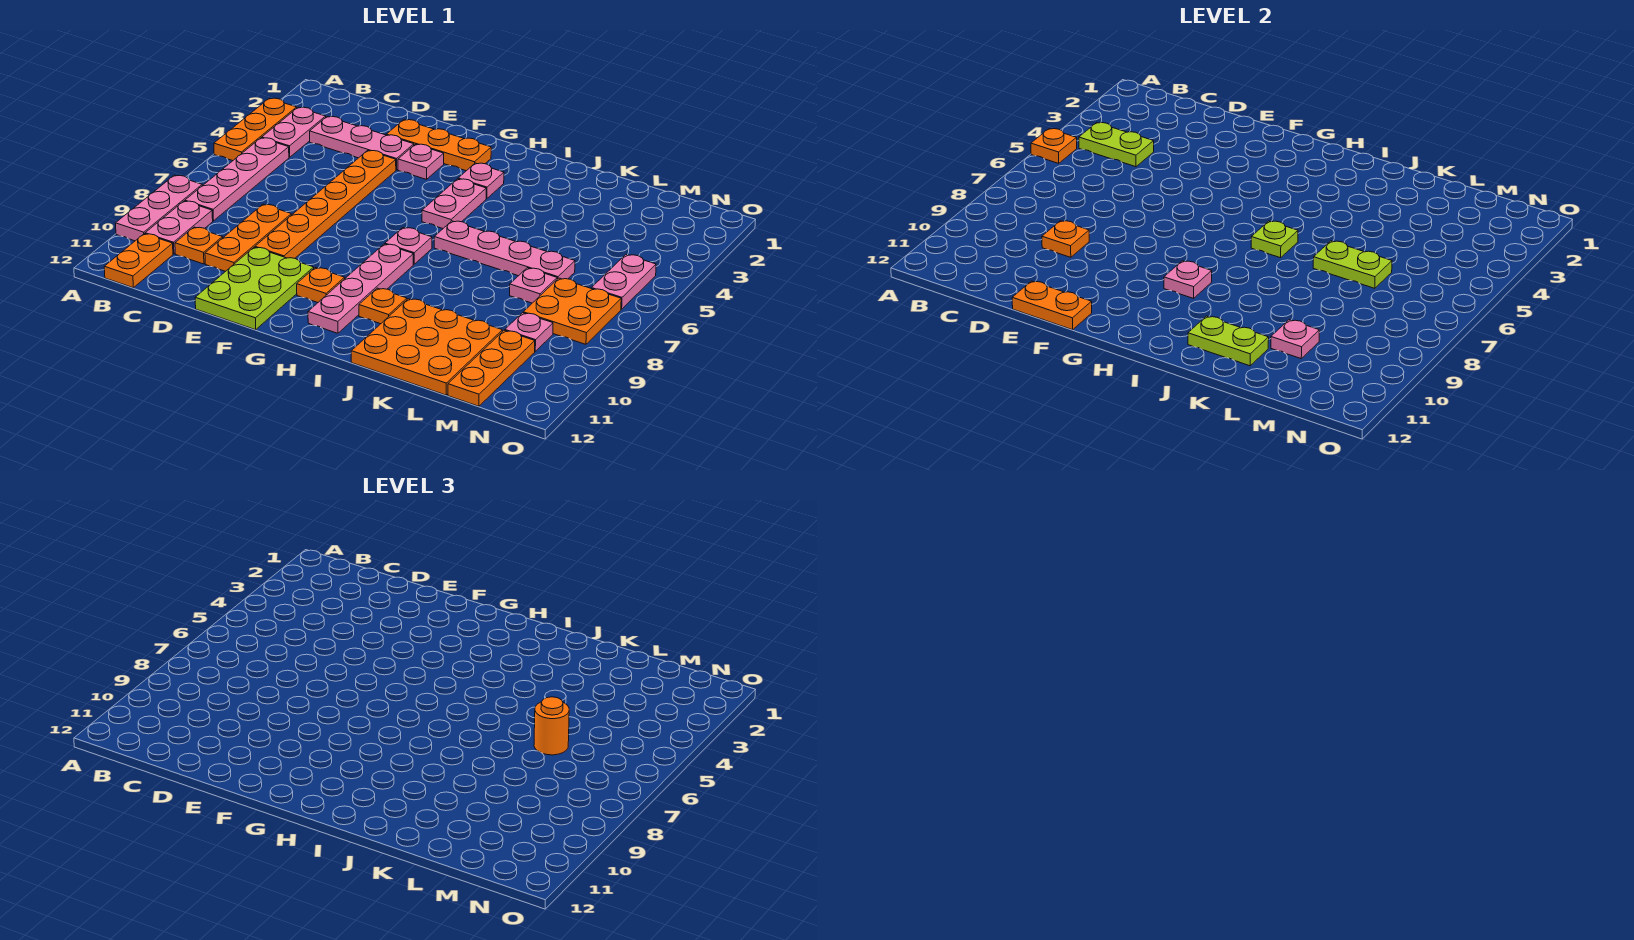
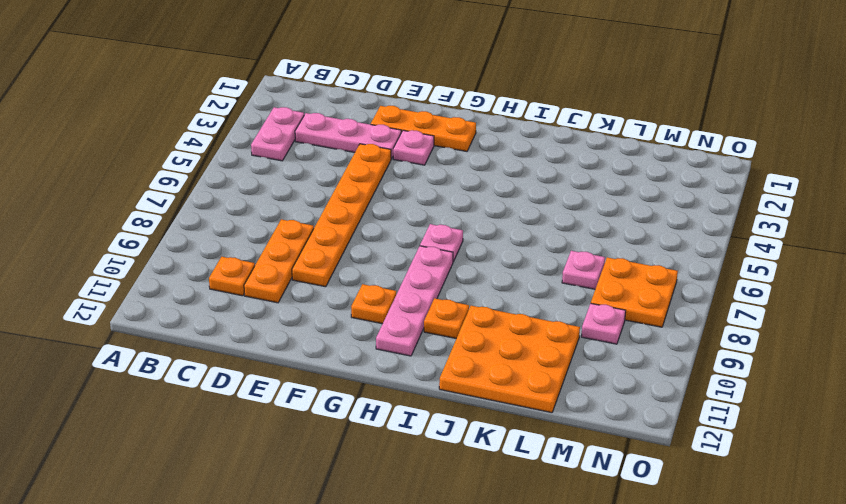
none -> orange plate A3:A5 level 1
none -> pink plate A8:A10 level 1
none -> pink plate B5:B8 level 1
none -> pink plate B9:B10 level 1

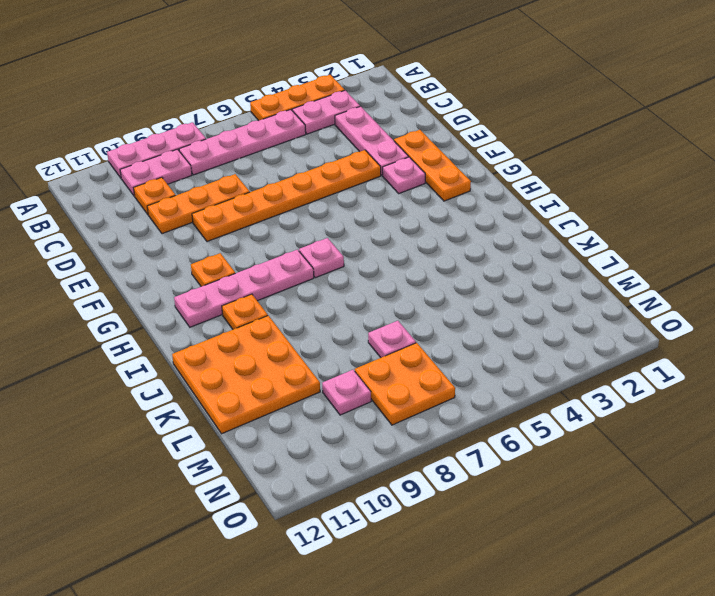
none -> orange plate B11:B12 level 1
none -> lime plate E10:F12 level 1
none -> pink plate H3 level 1
none -> pink plate H4:H5 level 1

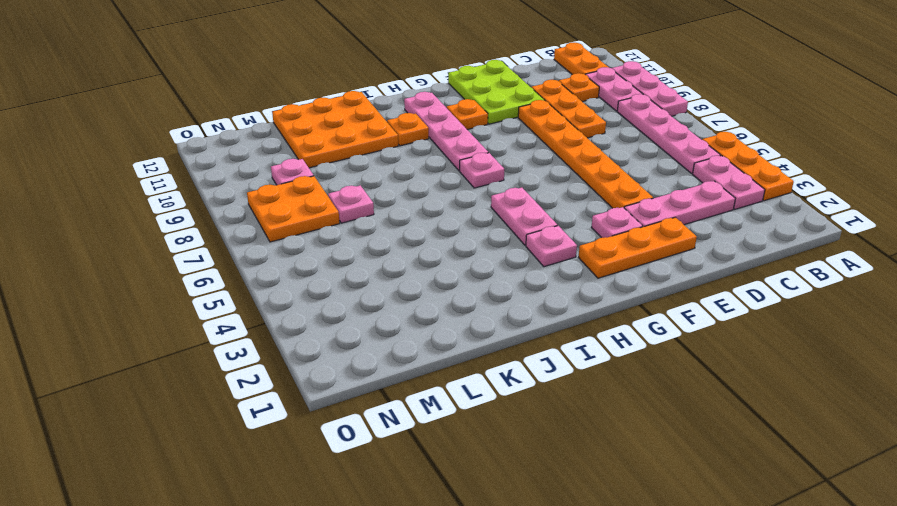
none -> pink plate I6:L6 level 1
none -> orange plate M10:M12 level 1
none -> pink plate N5:N6 level 1
none -> orange plate A5 level 2

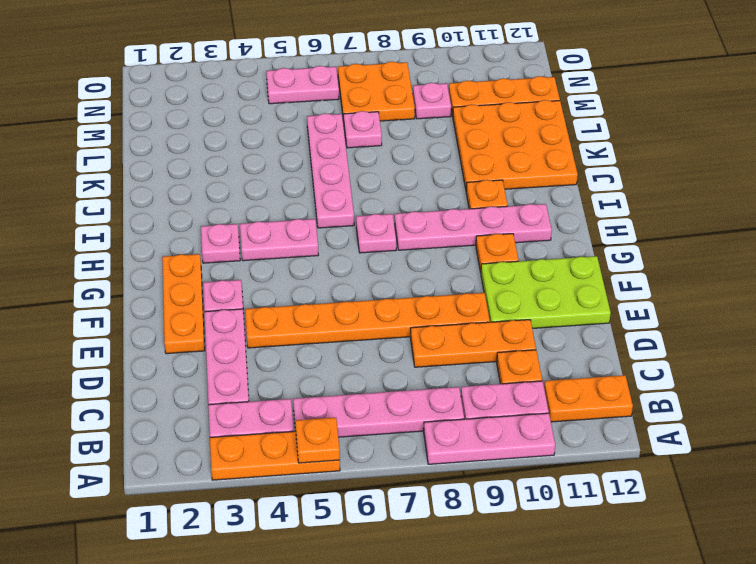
none -> lime plate B4:C4 level 2
none -> orange plate D9 level 2
none -> orange plate E12:F12 level 2
none -> pink plate H9 level 2

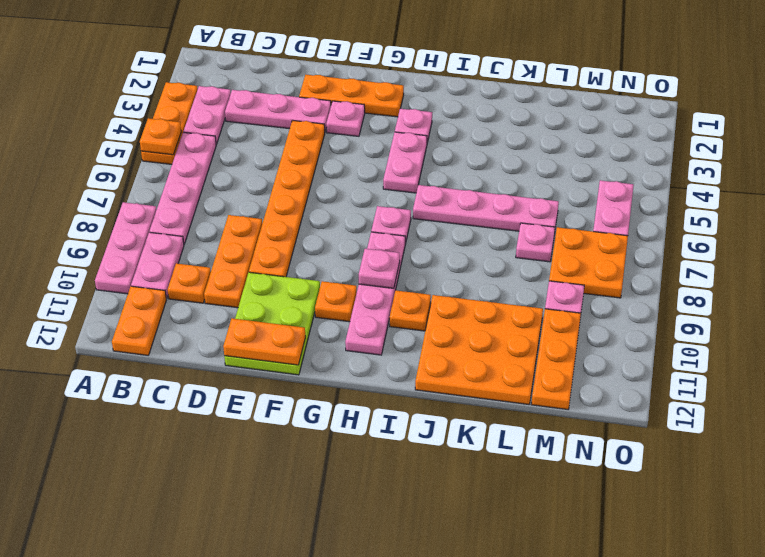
none -> lime plate B4:C4 level 2
none -> orange plate D9 level 2
none -> lime plate I6 level 2
none -> lime plate J11:K11 level 2

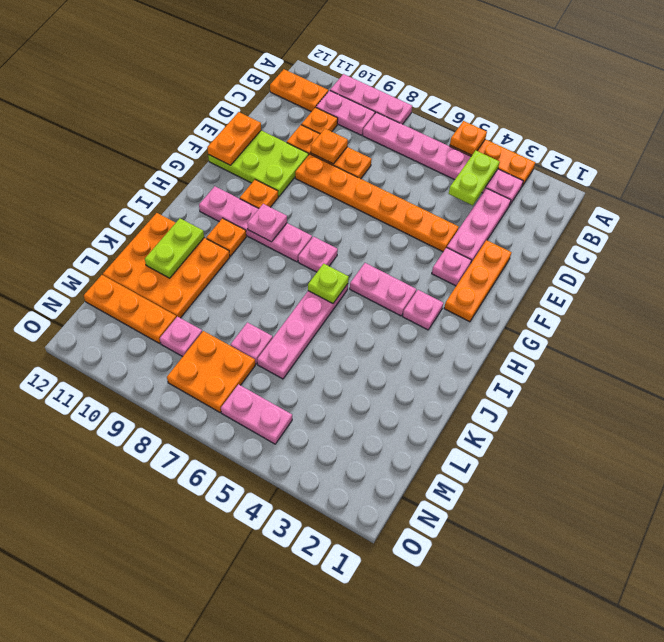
none -> lime plate K6:L6 level 2
none -> pink plate L10 level 2
none -> orange round brick L6 level 3

